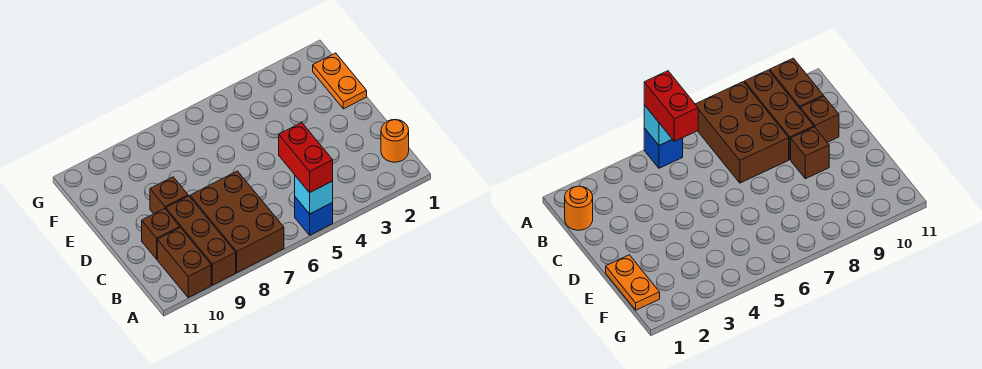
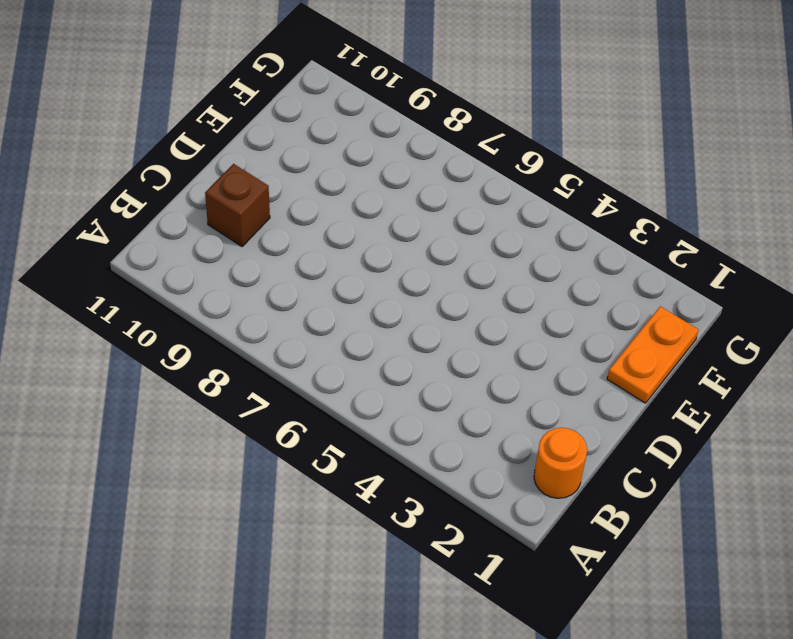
none -> blue brick A5 level 1
none -> brown brick A7:C8 level 1

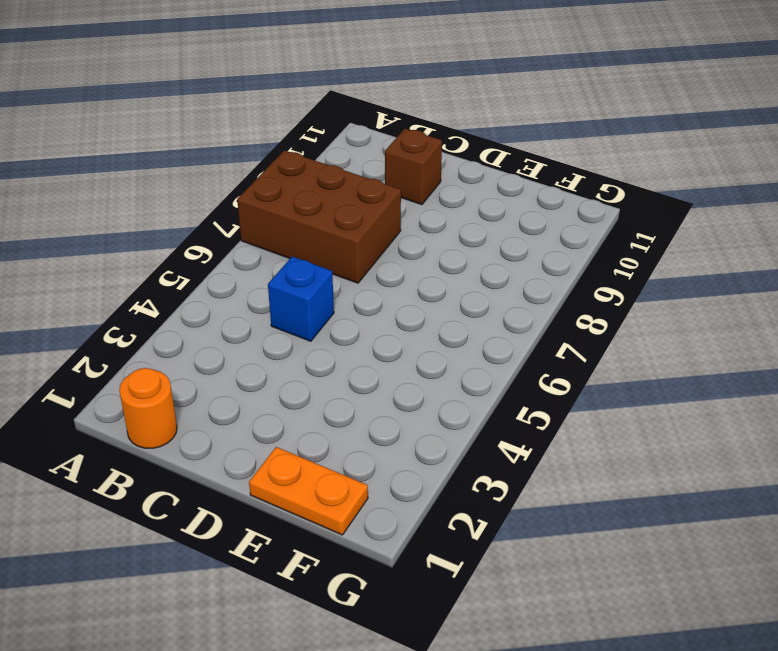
blue brick C5 level 1 -> blue brick A5 level 1
none -> brown brick A9:C9 level 1
none -> brown brick A10:B10 level 1

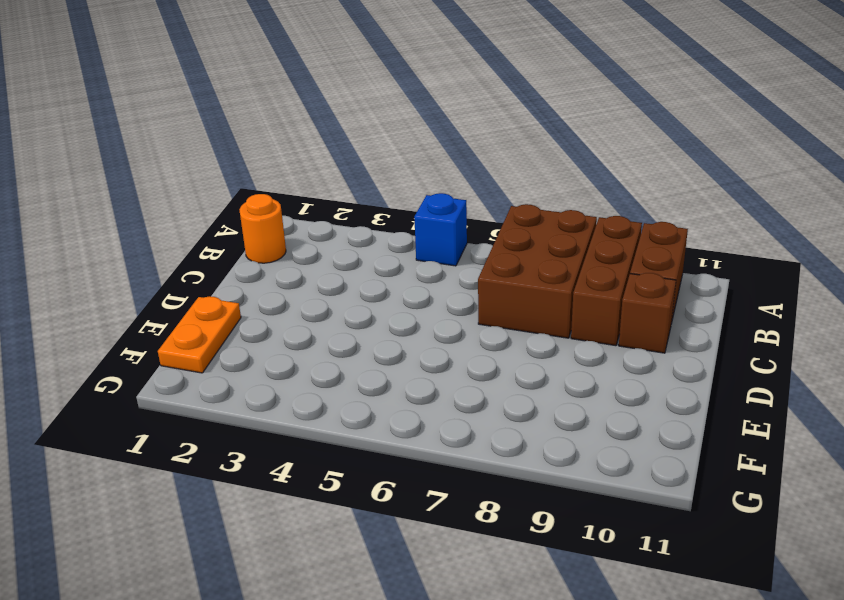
none -> brown brick D9 level 1
none -> cyan brick A5 level 2

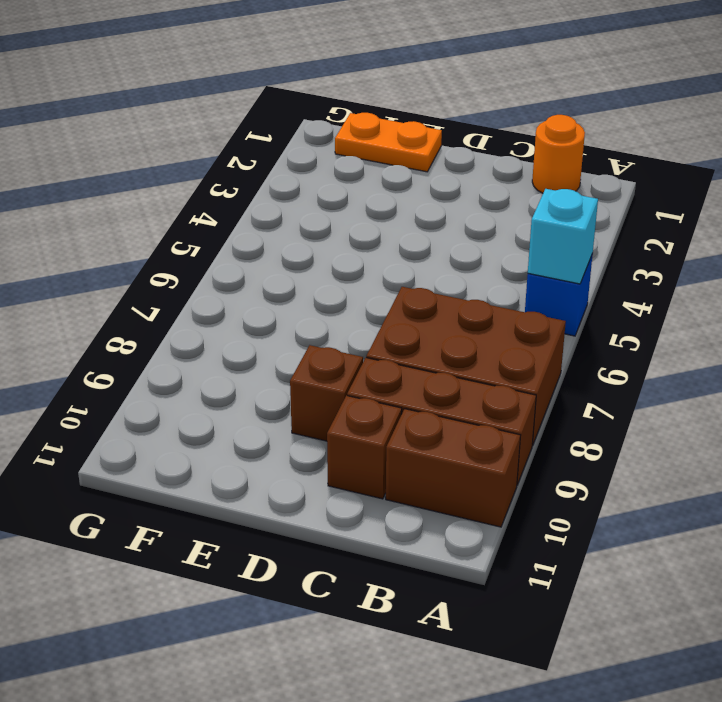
none -> red brick A5:B5 level 3

